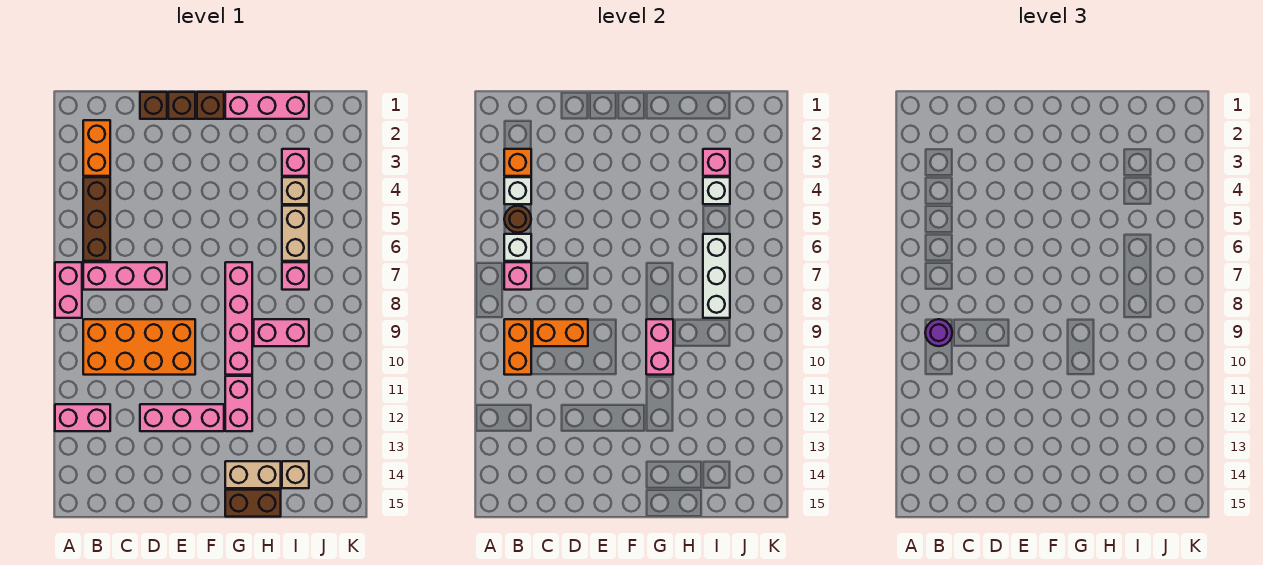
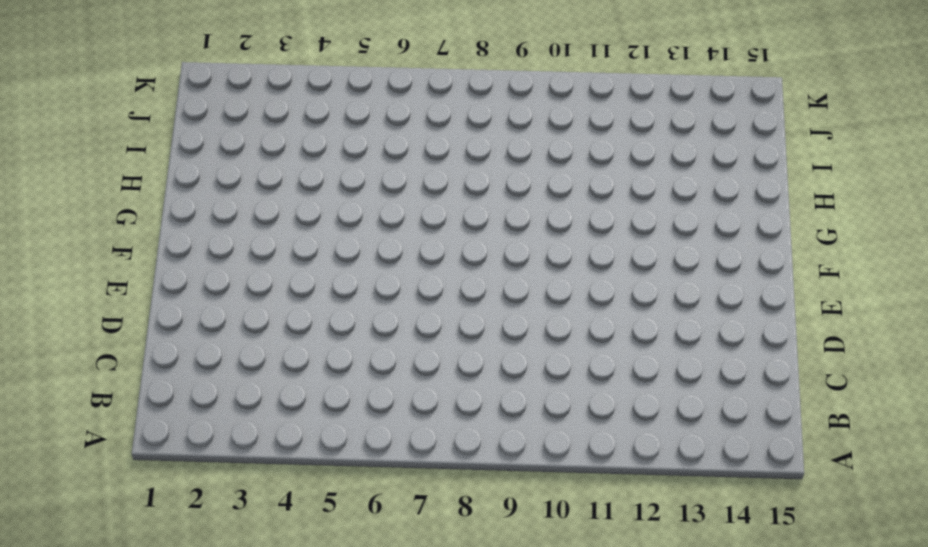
none -> pink brick A7:A8 level 1
none -> pink brick A12:B12 level 1
none -> orange brick B2:B3 level 1
none -> brown brick B4:B6 level 1

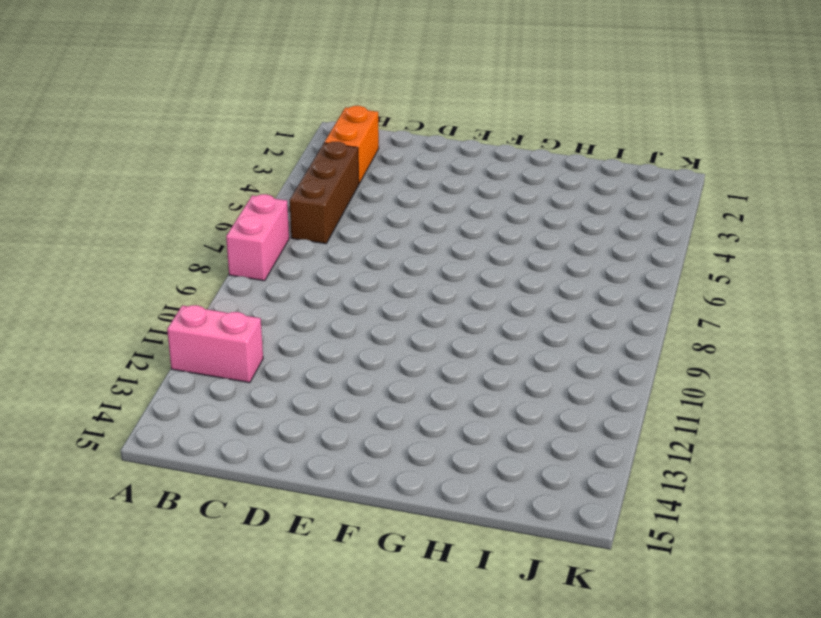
none -> pink brick B7:D7 level 1
none -> orange brick B9:E10 level 1
none -> brown brick D1 level 1
none -> pink brick D12:F12 level 1

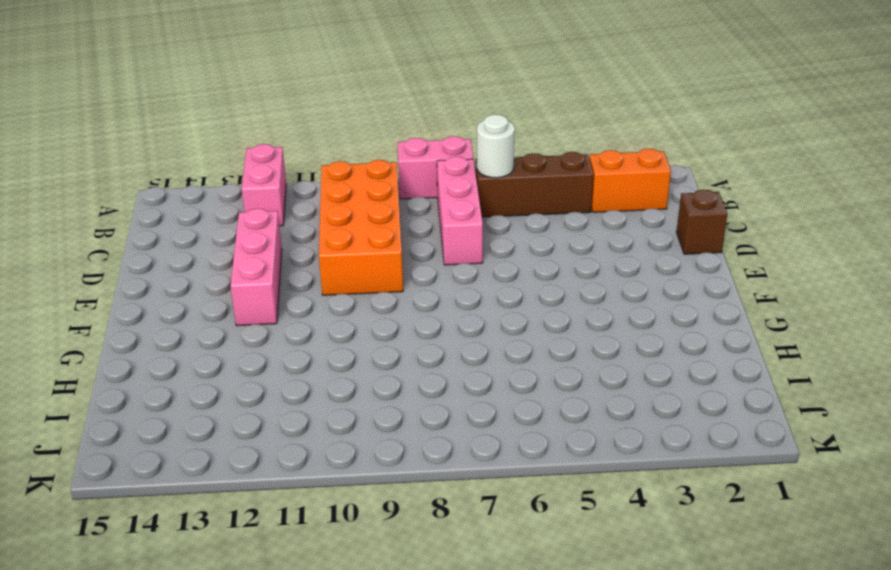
white round brick B6 level 2 -> white brick B6 level 2
none -> brown brick E1 level 1
none -> brown brick F1 level 1
none -> pink brick G1:I1 level 1
none -> pink brick G7:G10 level 1

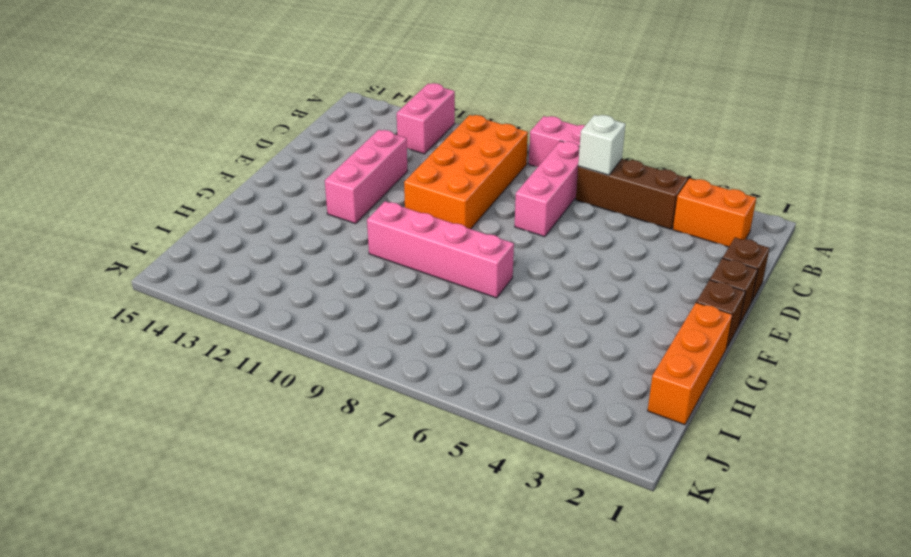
orange brick G1:I1 level 1 -> pink brick G1:I1 level 1
none -> pink brick G11:G12 level 1
none -> tan brick G14:H14 level 1
none -> brown brick G15:H15 level 1
none -> pink brick H9:I9 level 1

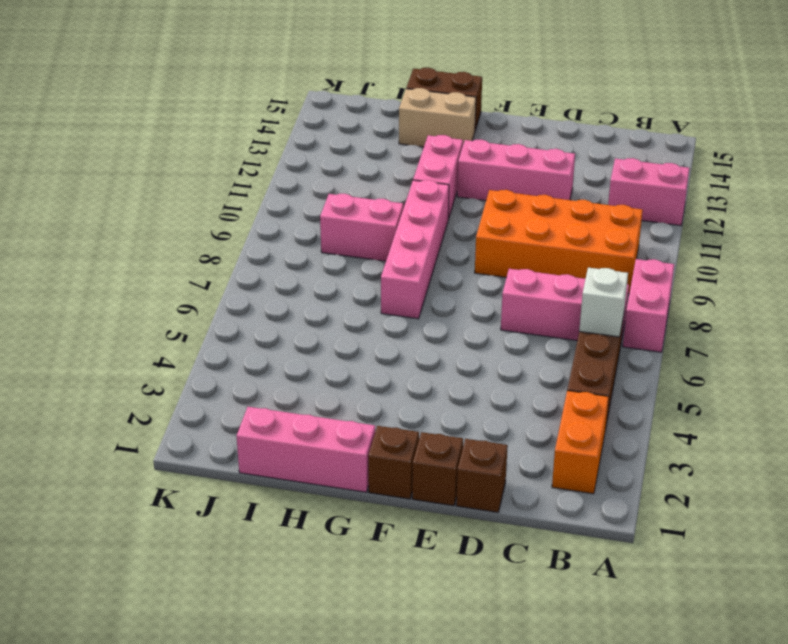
none -> pink brick I3 level 1
none -> tan brick I4 level 1
none -> tan brick I5:I6 level 1
none -> pink brick I7 level 1

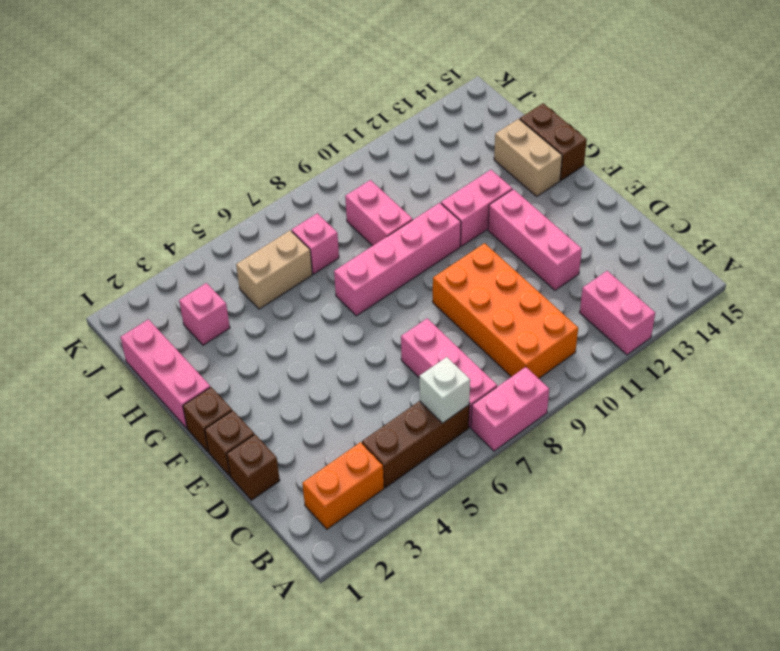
none -> tan brick I4 level 1
none -> tan brick I14 level 1
none -> orange brick B3 level 2
none -> white brick B4 level 2

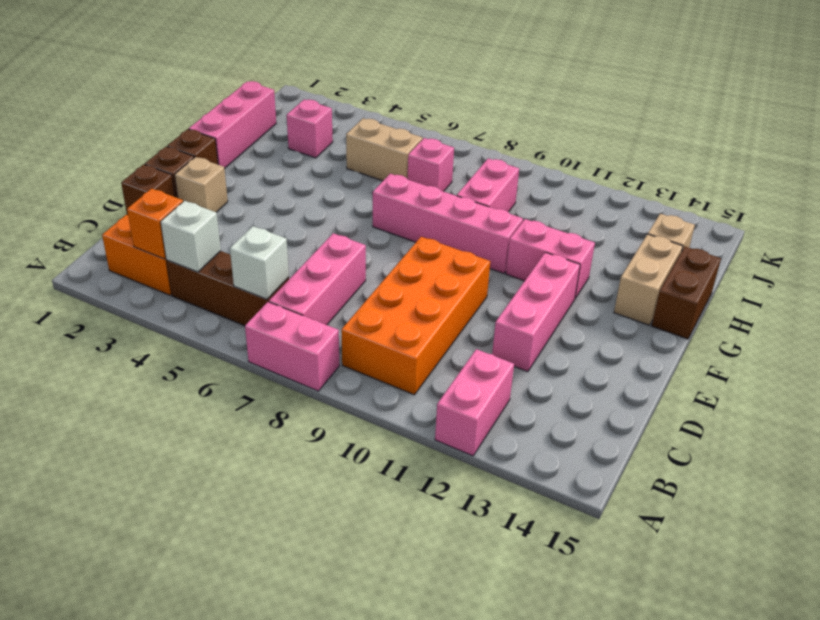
tan brick E2 level 1 -> tan brick I4 level 1
none -> brown round brick B5 level 2
none -> pink brick B7 level 2
none -> orange brick B9:B10 level 2
none -> orange brick C9:D9 level 2

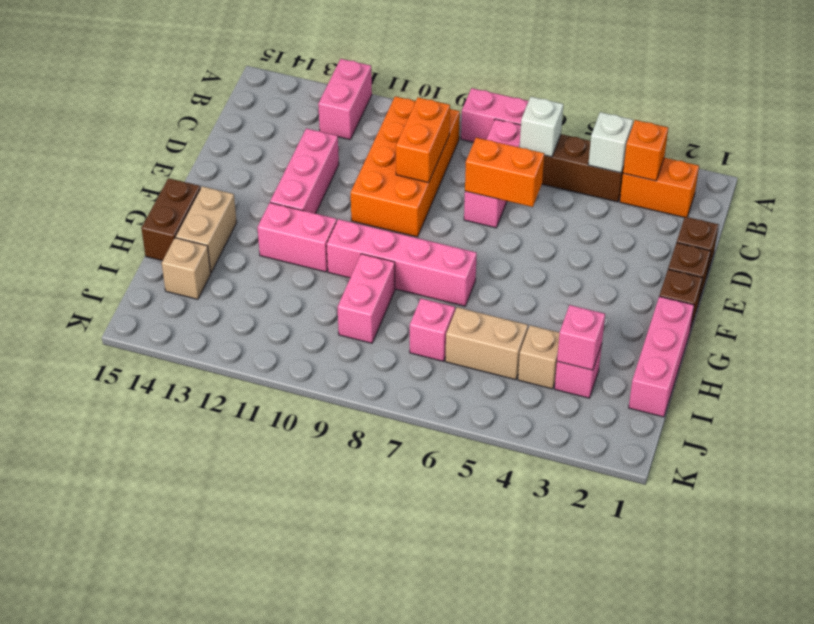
orange brick D6:D7 level 2 -> orange brick B9:B10 level 2
none -> brown round brick B5 level 2
none -> pink brick B7 level 2
none -> pink brick G9:G10 level 2
none -> white brick I4 level 2

